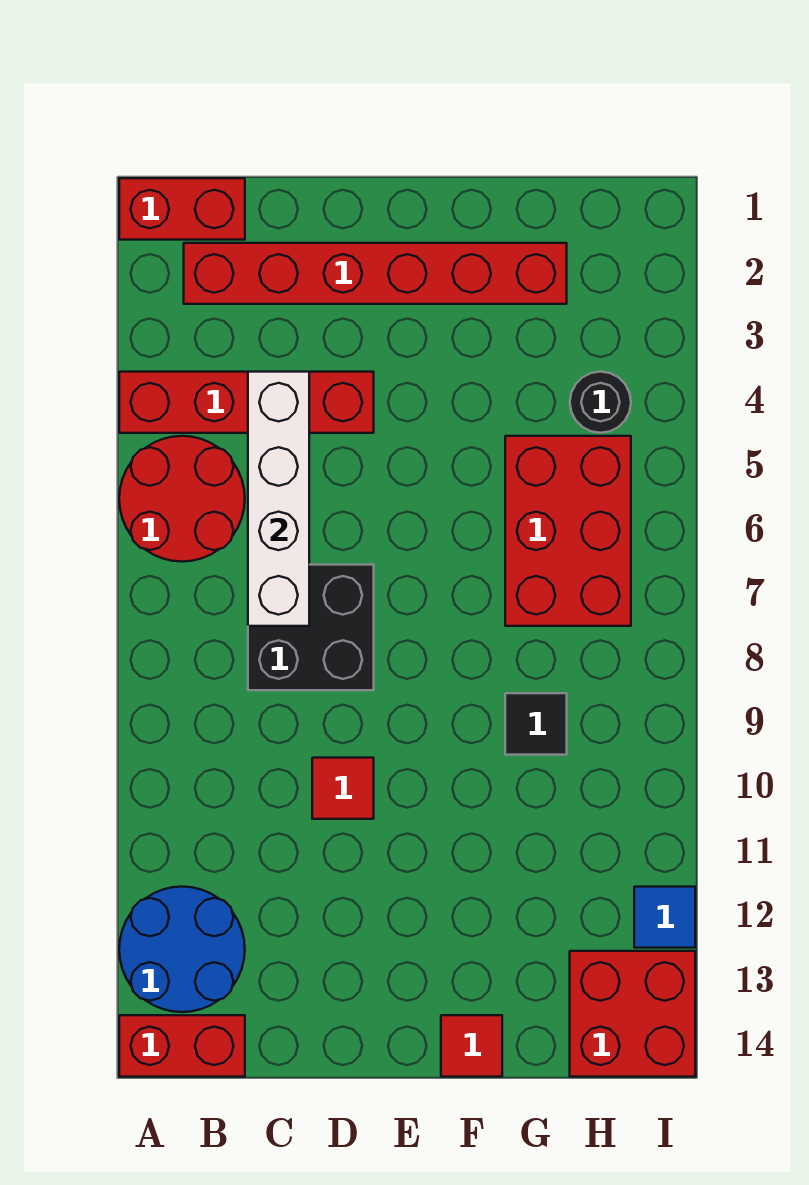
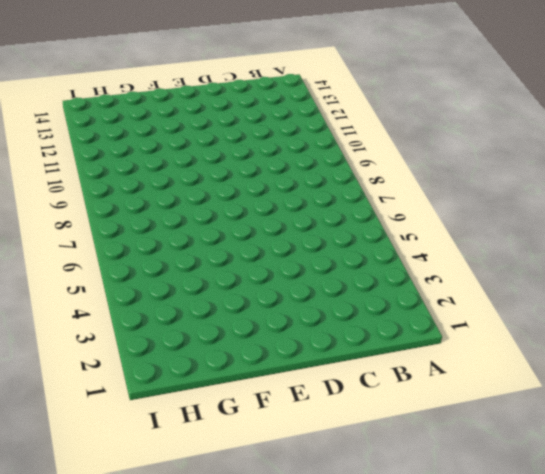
none -> red brick A1:B1 level 1
none -> red brick A4:D4 level 1
none -> red round brick A5:B6 level 1

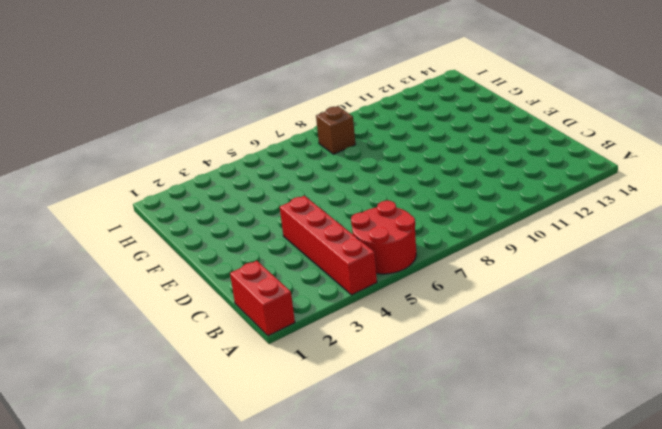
brown brick H8 level 1 -> none
none -> blue round brick A12:B13 level 1
none -> red brick A14:B14 level 1
none -> red brick B2:G2 level 1

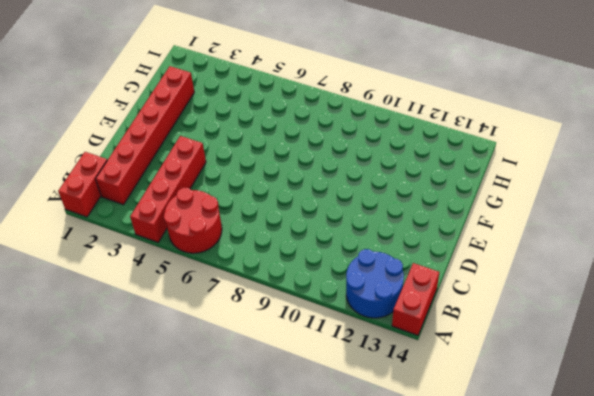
none -> black brick C7:D8 level 1
none -> red tile D10 level 1
none -> red tile F14 level 1

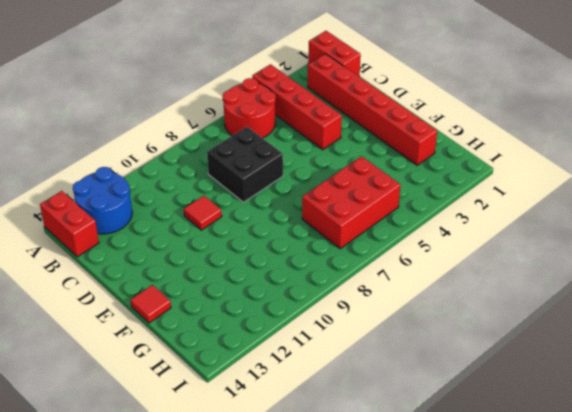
none -> black tile G9 level 1
none -> black round brick H4 level 1
none -> red brick H13:I14 level 1

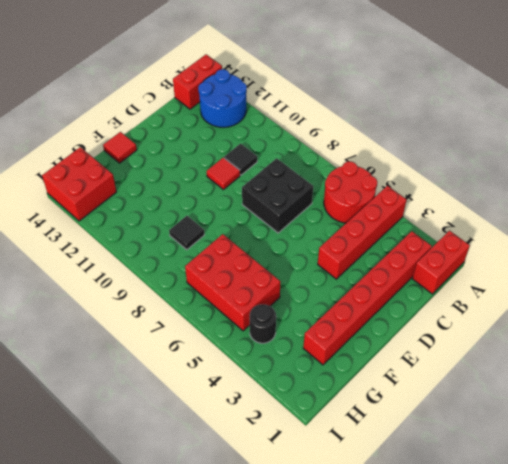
black tile C10 level 1 -> none
none -> blue tile I12 level 1
none -> white brick C4:C7 level 2

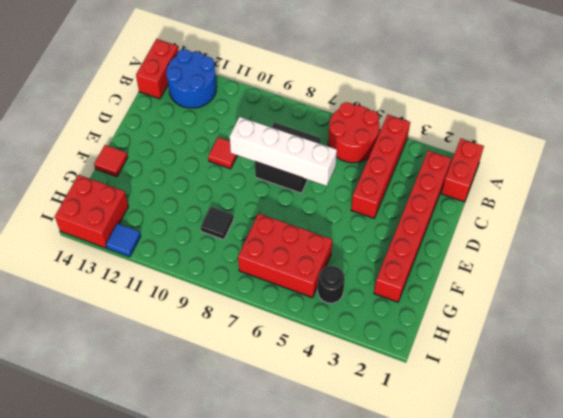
white brick D6:D9 level 2 -> white brick C4:C7 level 2

